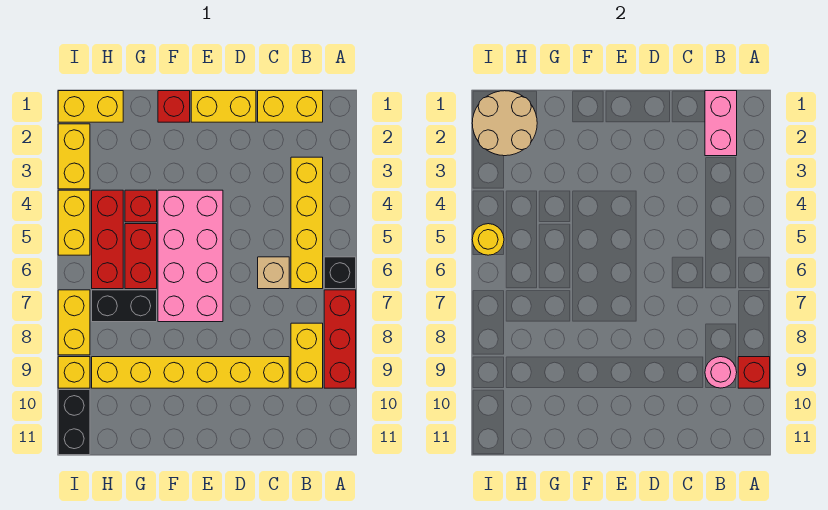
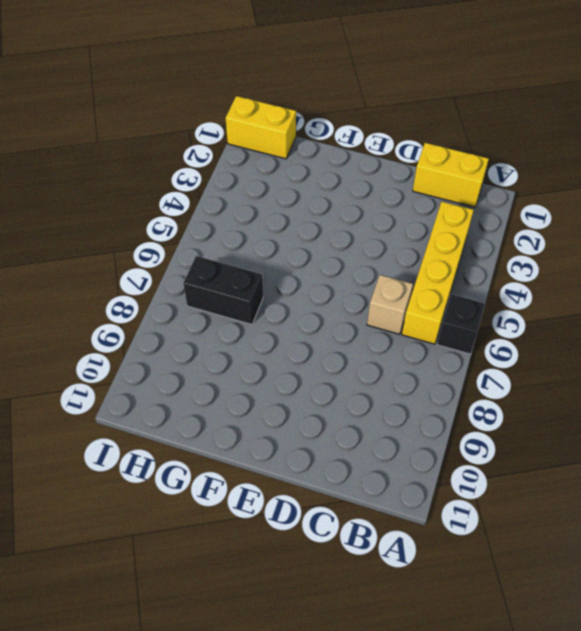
none -> red brick A7:A9 level 1
none -> yellow brick B8:B9 level 1
none -> yellow brick C9:H9 level 1

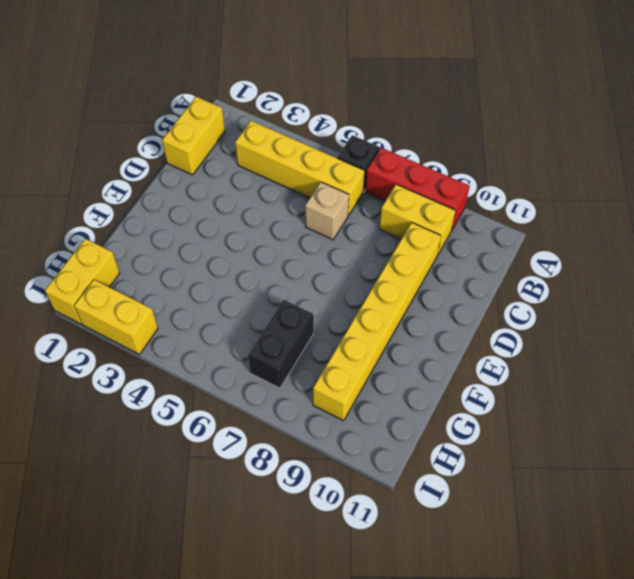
none -> yellow brick D1:E1 level 1
none -> pink brick E4:F7 level 1
none -> red brick F1 level 1

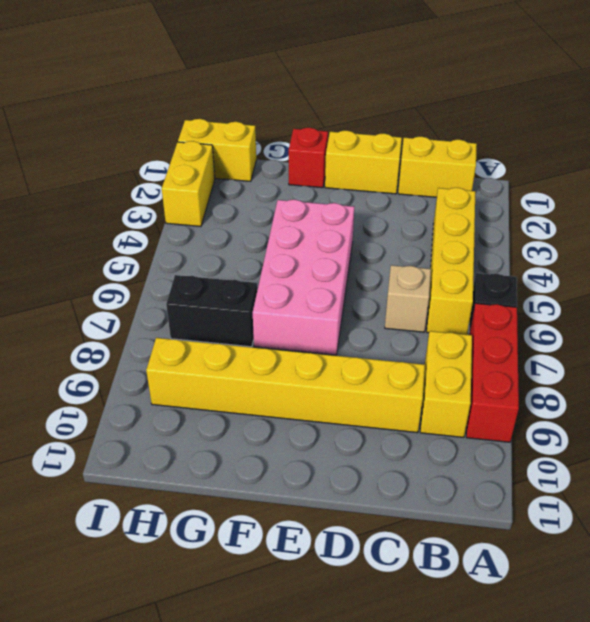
none -> red brick G4 level 1
none -> red brick G5:G6 level 1
none -> red brick H4:H6 level 1

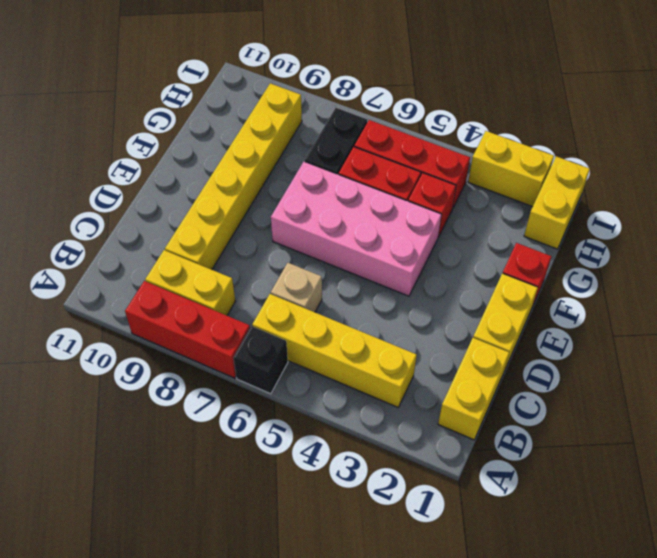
none -> yellow brick I4:I5 level 1
none -> yellow brick I7:I8 level 1
none -> yellow brick I9 level 1

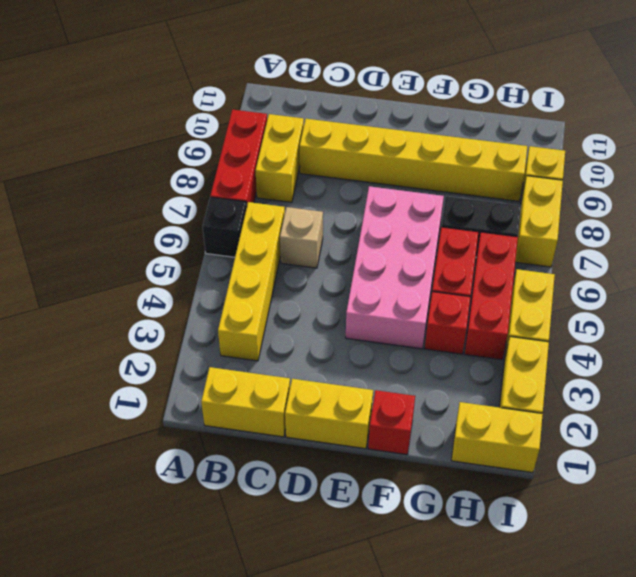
none -> black brick I10:I11 level 1
none -> red brick A9 level 2
none -> pink brick B1:B2 level 2

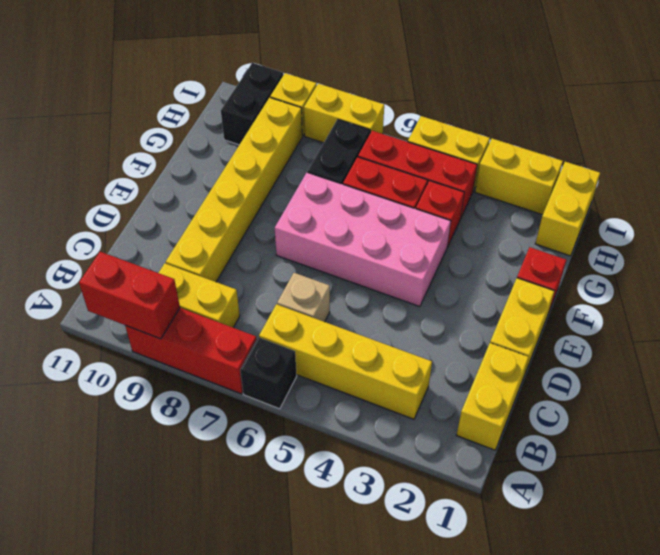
red brick A9:A10 level 2 -> red brick A9 level 2
black brick H10:I10 level 1 -> black brick I10:I11 level 1
none -> pink brick B1:B2 level 2
none -> pink round brick B9 level 2
none -> tan round brick H1:I2 level 2

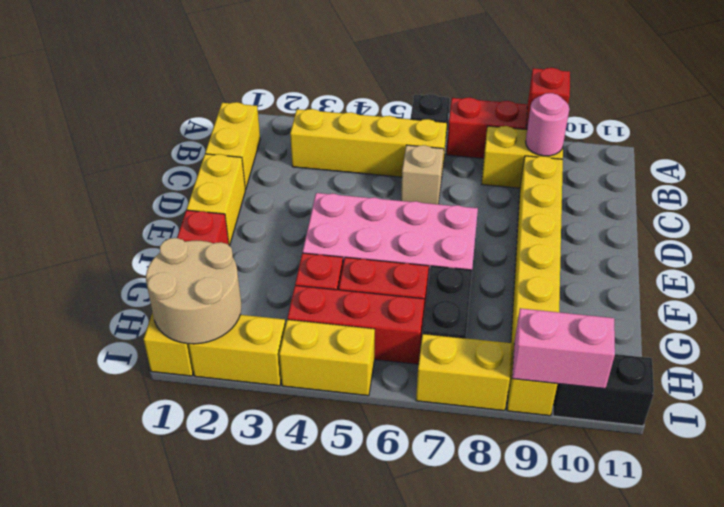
pink brick I9:I10 level 2 -> pink brick B1:B2 level 2
none -> yellow round brick I5 level 2

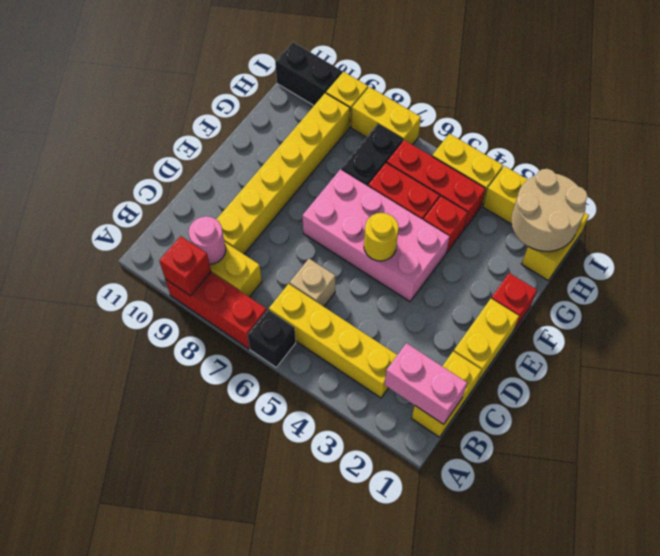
yellow round brick E5 level 2 -> yellow round brick I5 level 2

